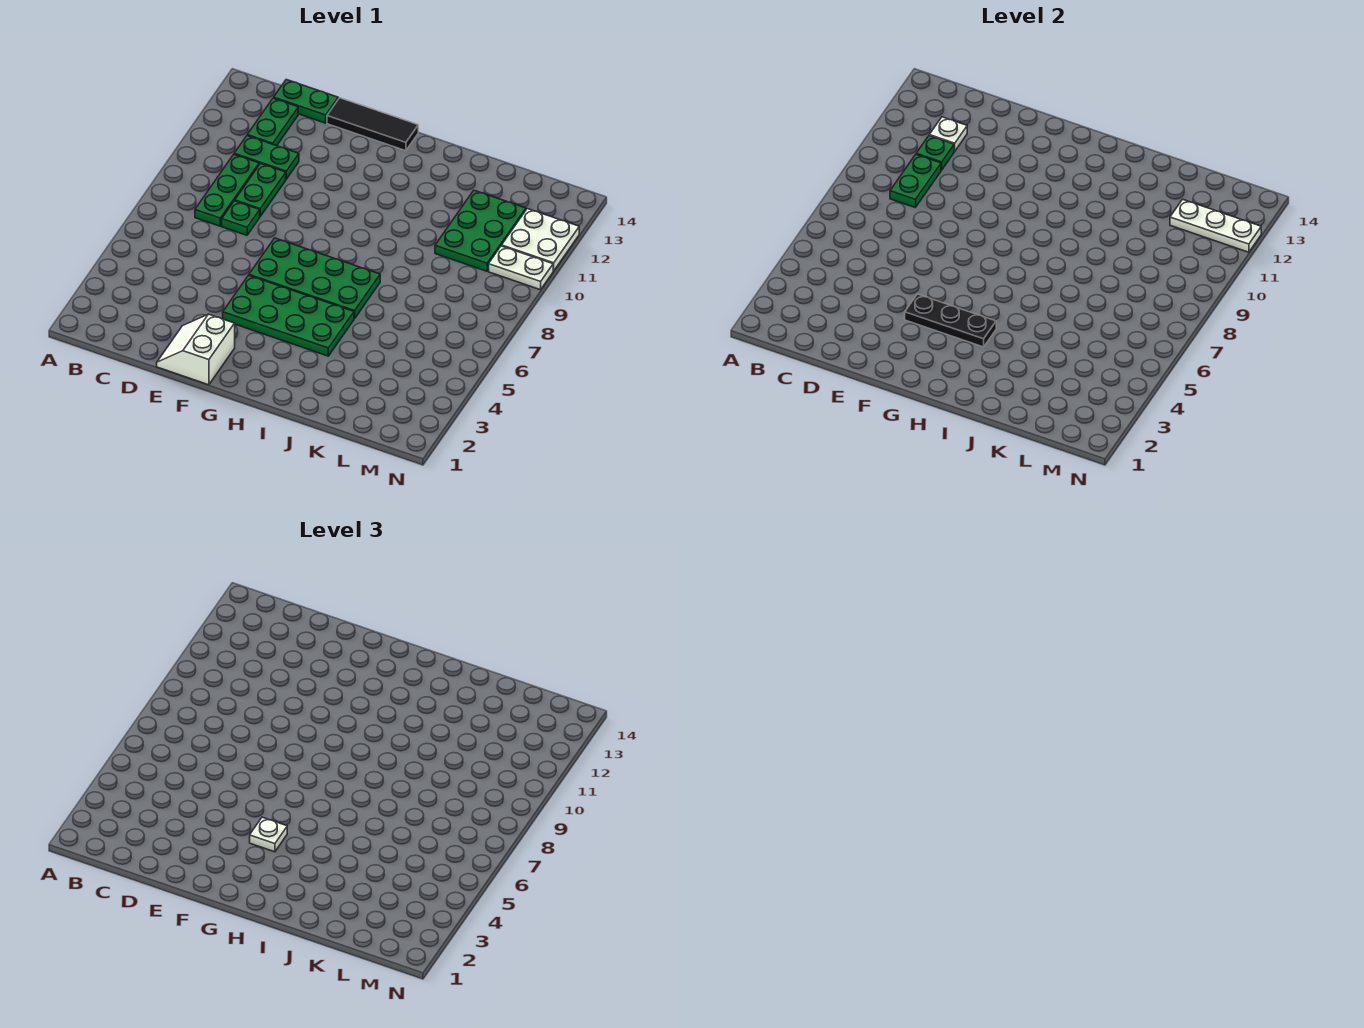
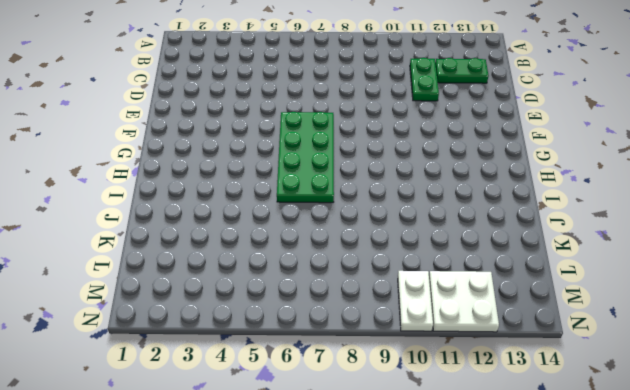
none -> green plate C8:C10 level 1
none -> green plate C14:D14 level 1
none -> green plate D8 level 1

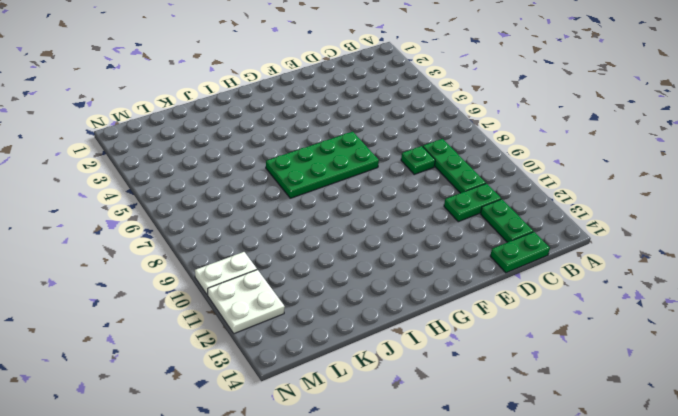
none -> green plate D9:D10 level 1
none -> white slope E1:F2 level 1 top F
none -> black tile E14:G14 level 1

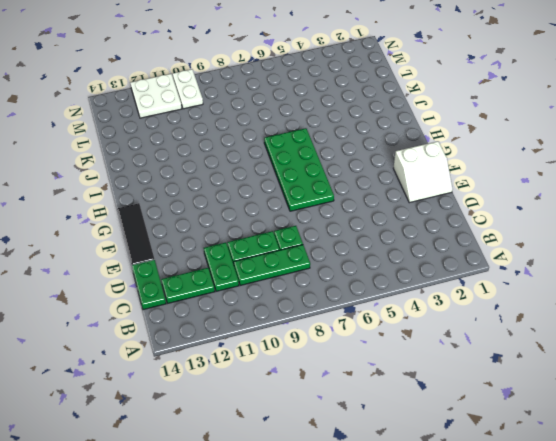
none -> green plate F4:I5 level 1
none -> green plate K10:L12 level 1
none -> green plate C9:C10 level 2

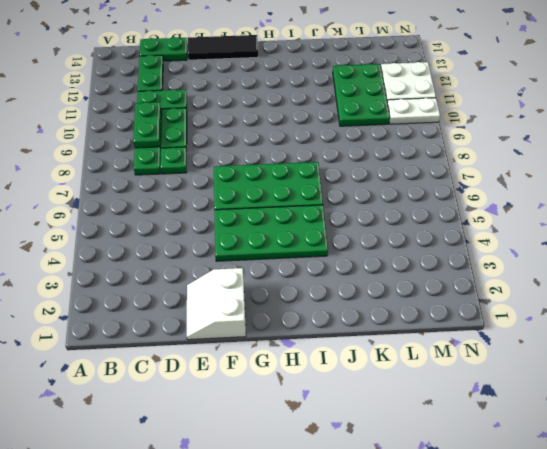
none -> green plate C11 level 2
none -> white plate C12 level 2
none -> black plate F4:H4 level 2

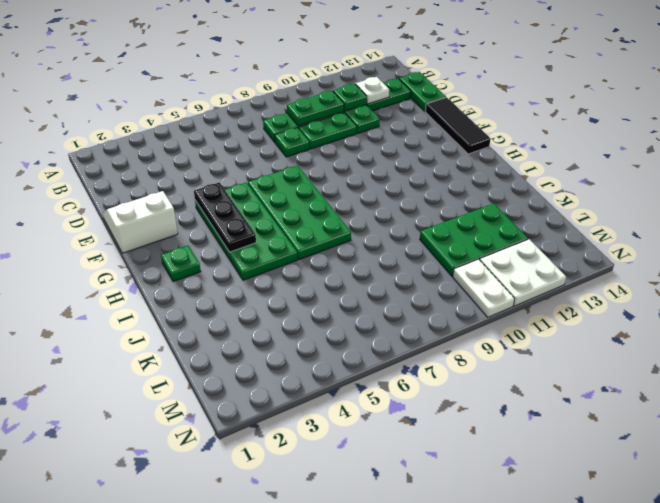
green plate H2 level 1 -> none
none -> white plate L12:N12 level 2
none -> white plate G4 level 3

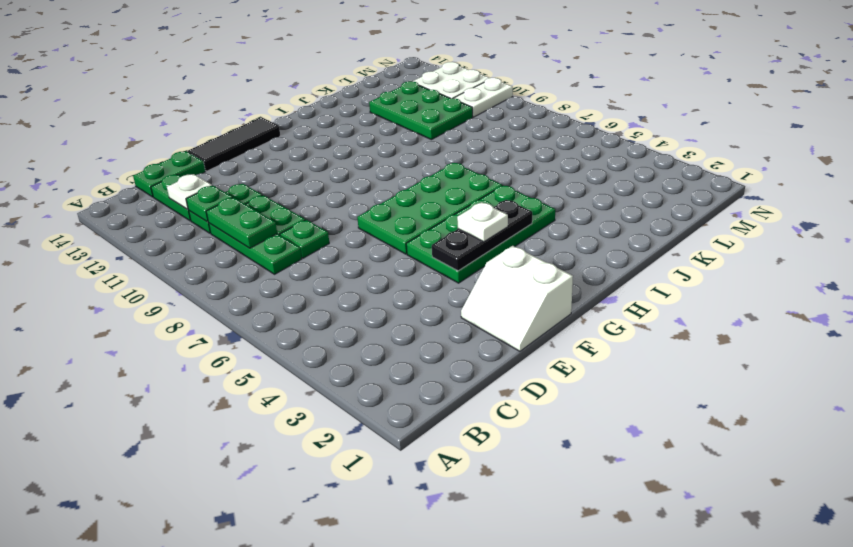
none -> white plate L12:N12 level 2

